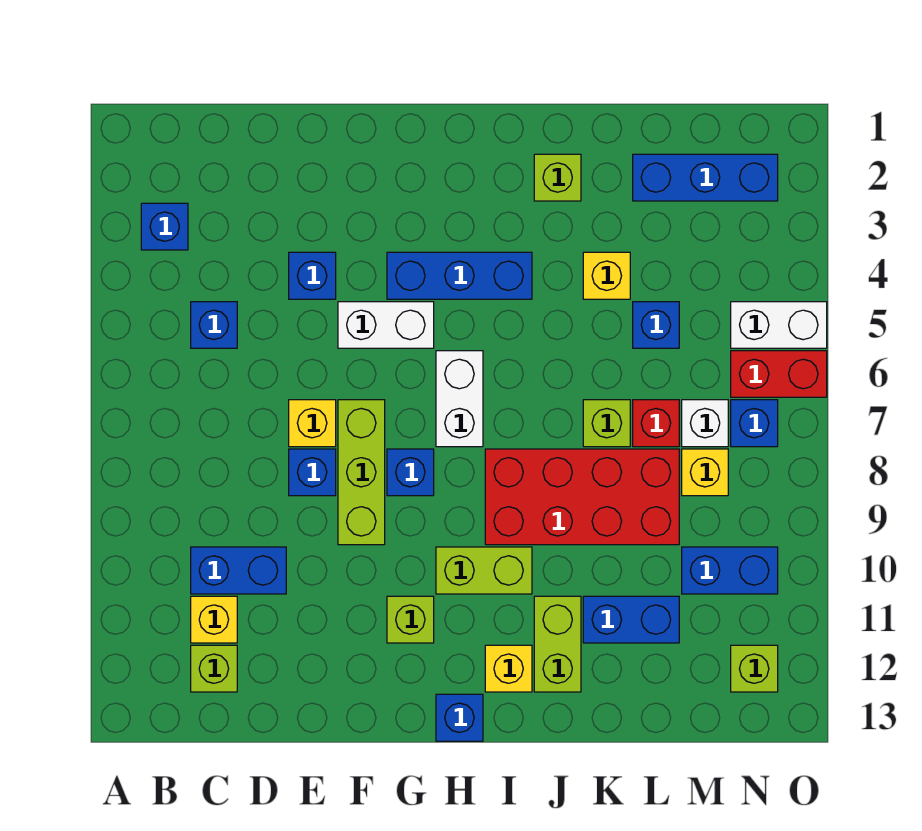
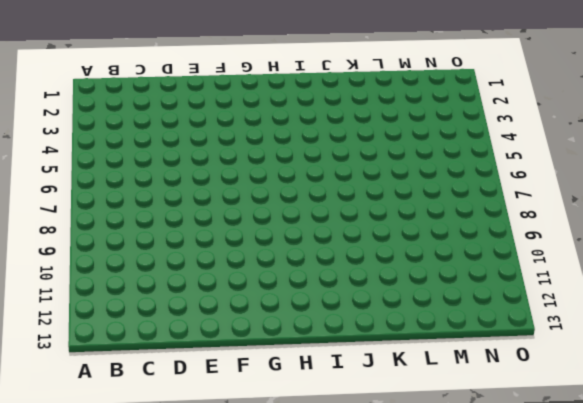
none -> blue brick B3 level 1
none -> blue brick C5 level 1
none -> blue brick C10:D10 level 1
none -> yellow brick C11 level 1

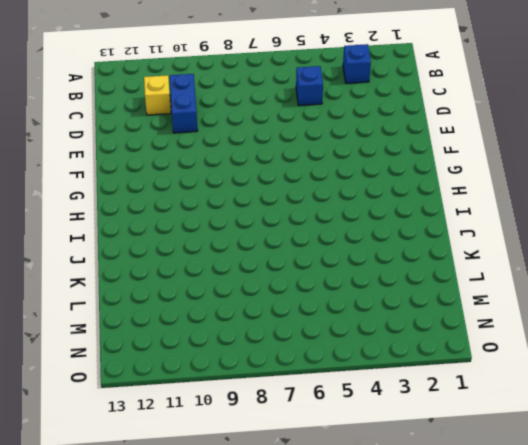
none -> lime brick C12 level 1
none -> blue brick E4 level 1
none -> yellow brick E7 level 1
none -> blue brick E8 level 1

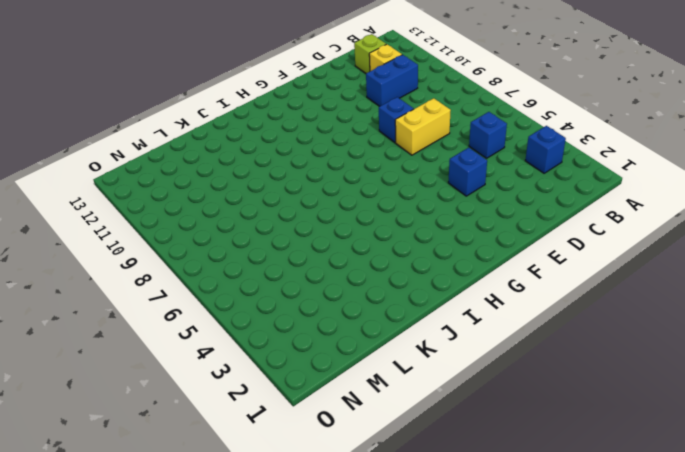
yellow brick D7:E7 level 1 -> yellow brick E7 level 1
none -> white brick F5:G5 level 1
none -> lime brick F7:F9 level 1
none -> blue brick G4:I4 level 1
none -> blue brick G8 level 1

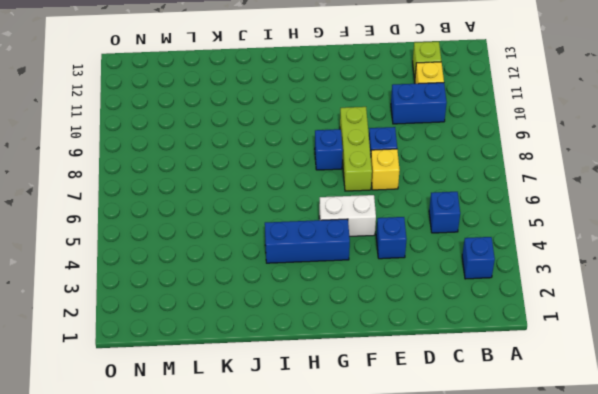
none -> lime brick G11 level 1
none -> white brick H6:H7 level 1
none -> lime brick H10:I10 level 1
none -> blue brick H13 level 1

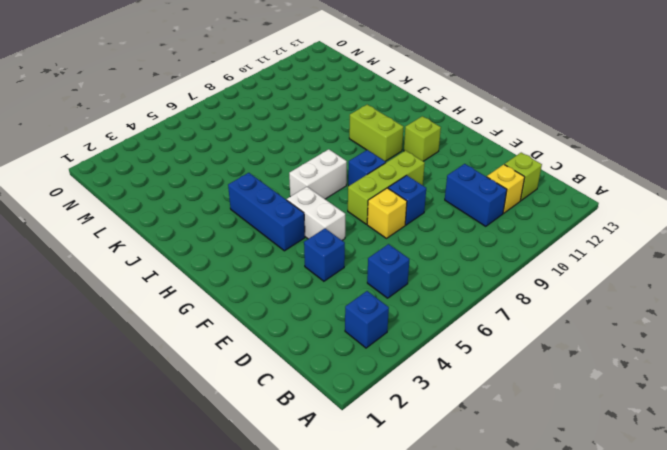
none -> blue brick H13 level 1
none -> red brick I8:L9 level 1
none -> yellow brick I12 level 1
none -> lime brick J2 level 1

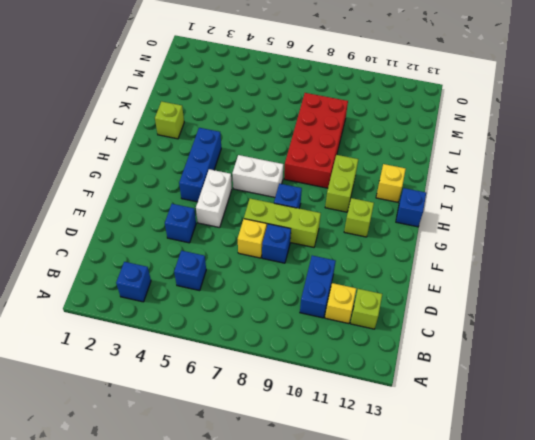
none -> lime brick J11:J12 level 1
none -> yellow brick K4 level 1
none -> lime brick K7 level 1
none -> blue brick K11:L11 level 1

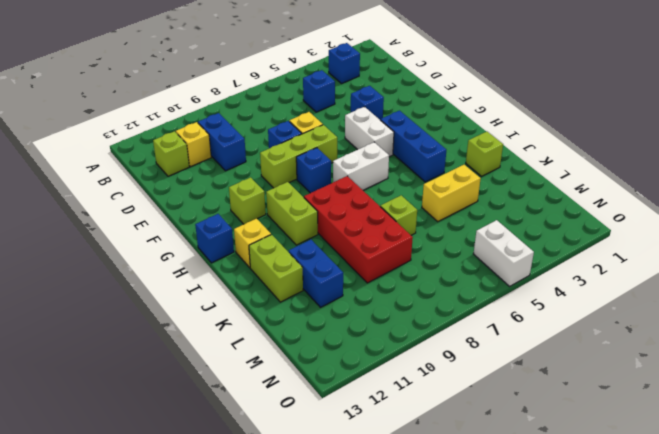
lime brick J12:K12 level 1 -> lime brick J11:J12 level 1
yellow brick K4:K5 level 1 -> yellow brick K4 level 1
none -> blue brick L2:N2 level 1
none -> blue brick L5 level 1
none -> red brick L7 level 1
none -> white brick M7 level 1

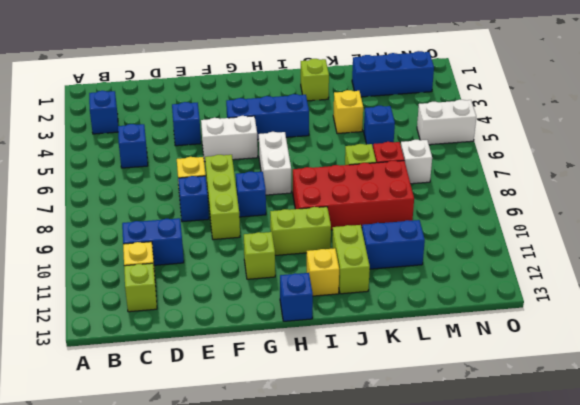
none -> yellow brick M8 level 1
none -> blue brick M10:N10 level 1
none -> red brick N6:O6 level 1
none -> blue brick N7 level 1

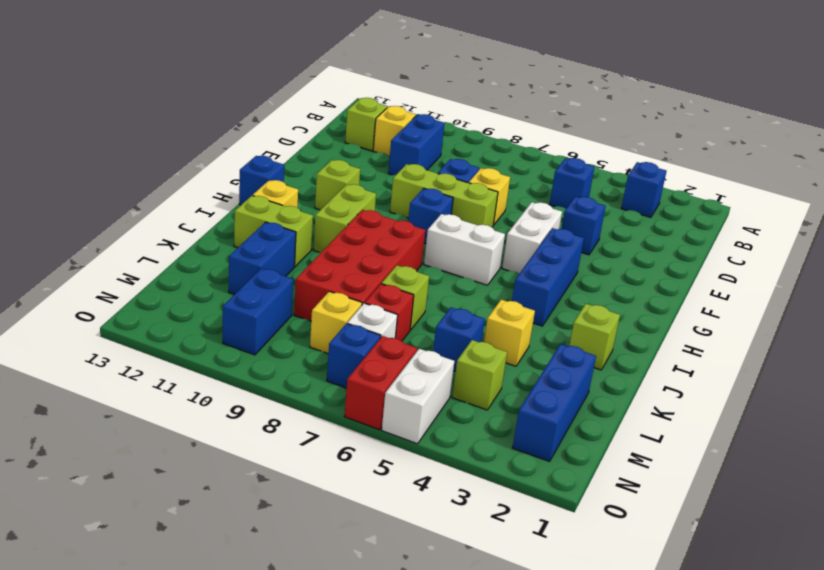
lime brick M4 level 1 -> lime brick N12 level 1

